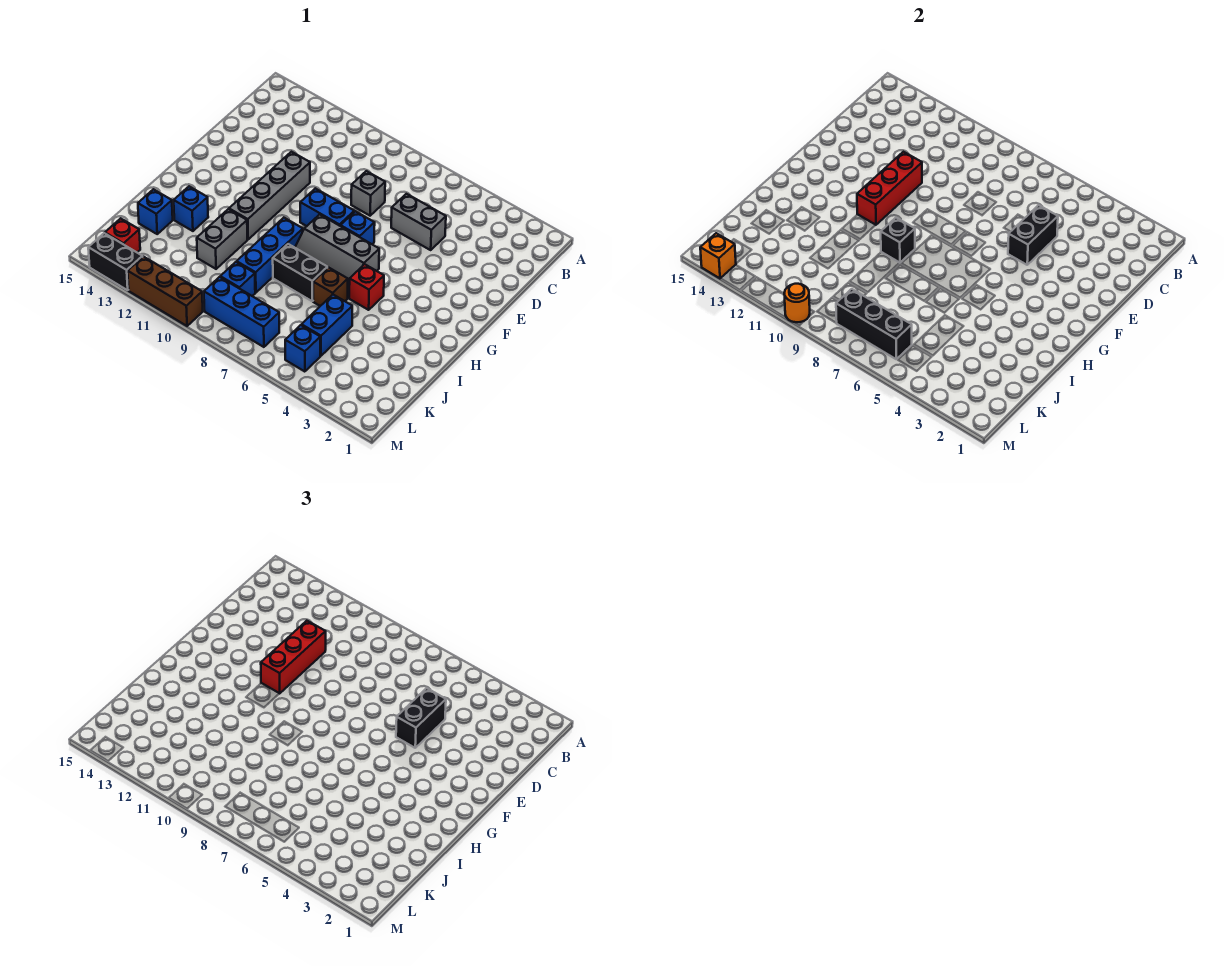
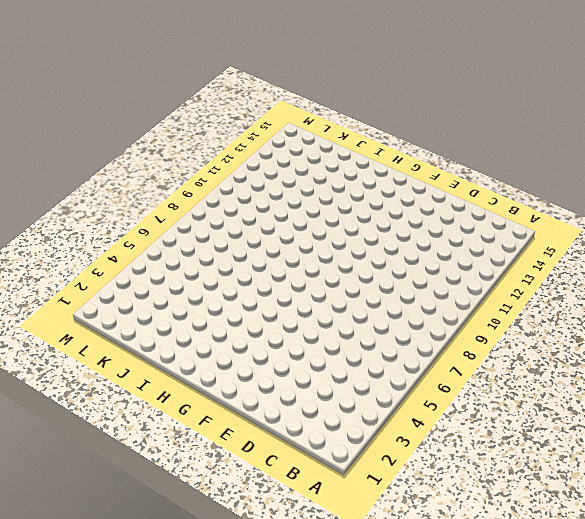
none -> grey brick D5:D6 level 1
none -> grey brick D8 level 1
none -> grey brick E11:H11 level 1

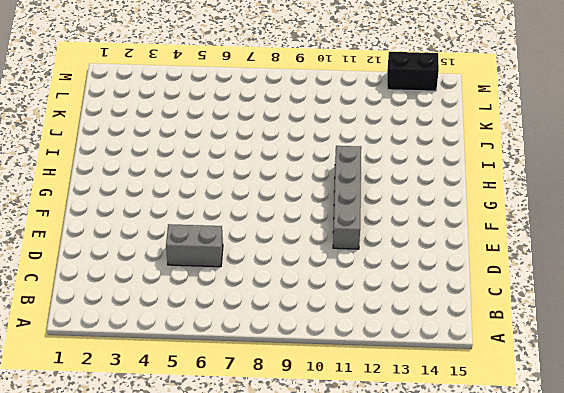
none -> grey brick D8 level 1
none -> blue brick F7 level 1
none -> blue brick F8:F9 level 1

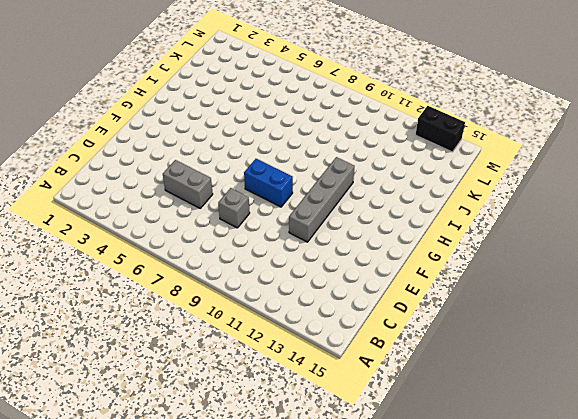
none -> blue brick F7 level 1
none -> grey slope G6:H8 level 1 top G
none -> red brick H5 level 1

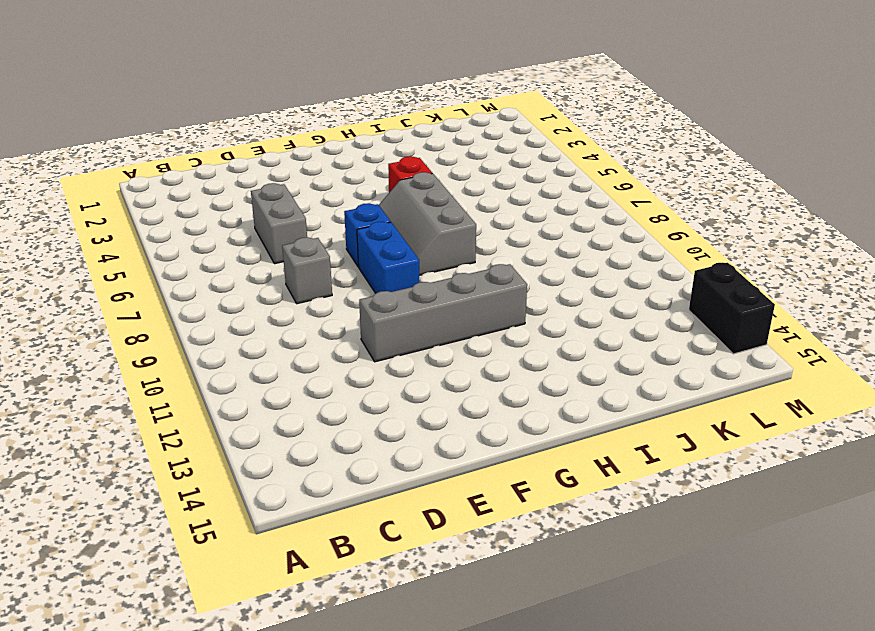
grey slope G6:H8 level 1 top H -> grey slope G6:H8 level 1 top G
none -> blue brick H9:J9 level 1
none -> brown brick I6 level 1
none -> black brick I7:I8 level 1

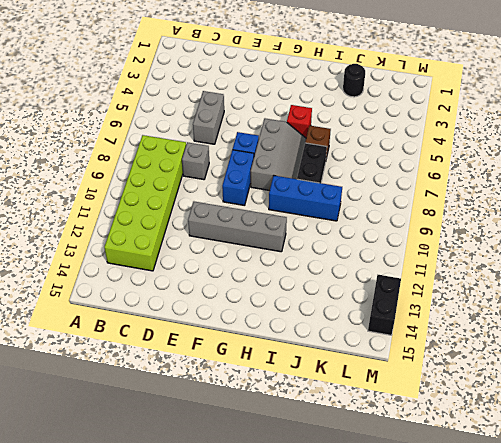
lime brick B8:C13 level 1 -> none
black round brick J2 level 1 -> none
none -> grey brick I11:J11 level 1
none -> blue brick I13 level 1
none -> blue brick J5:K5 level 1

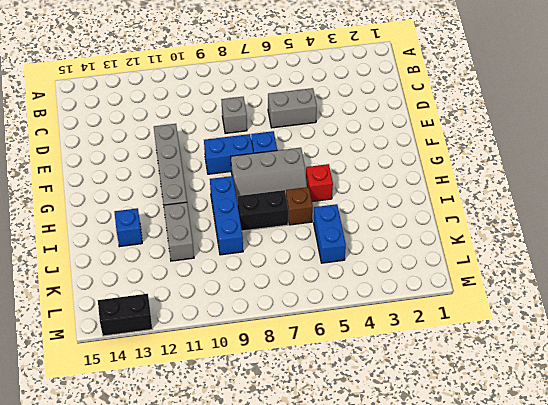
none -> blue brick J14 level 1
none -> blue brick K9 level 1
none -> blue brick L5 level 1

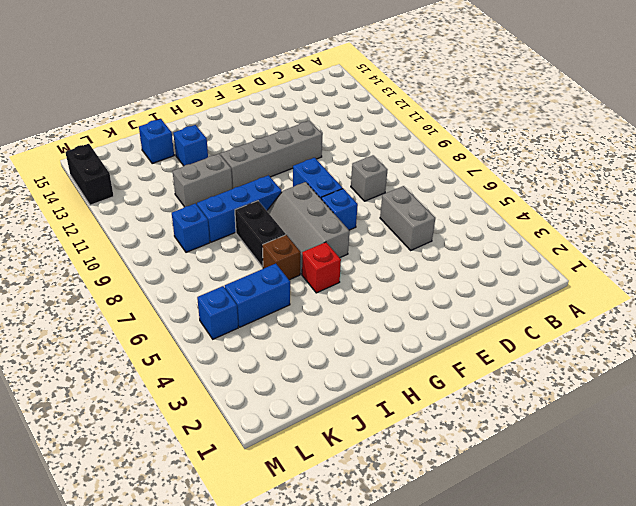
none -> blue brick L7:L9 level 1
none -> red brick L14 level 1
none -> brown brick M10:M12 level 1

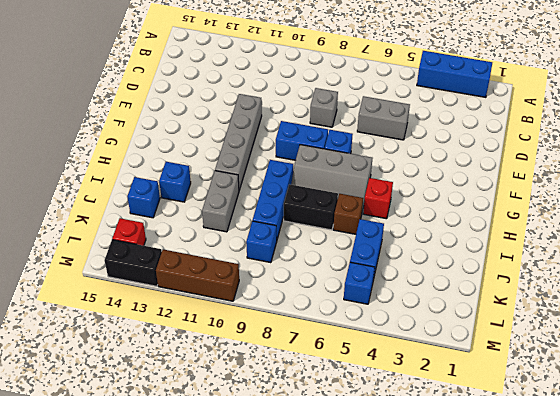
blue brick A2:A4 level 1 -> blue brick L7:L9 level 1
none -> black brick D5:E5 level 2
none -> red brick E11:G11 level 2
none -> black brick H9 level 2

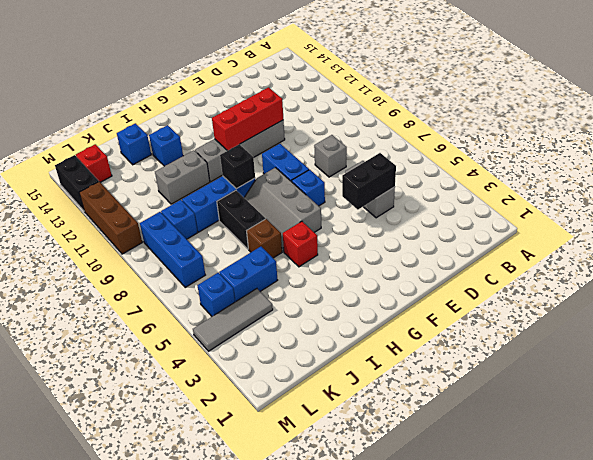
grey tile K4:M4 level 1 -> none
none -> black brick L6:L8 level 2
none -> orange round brick M10 level 2
none -> orange brick M14 level 2

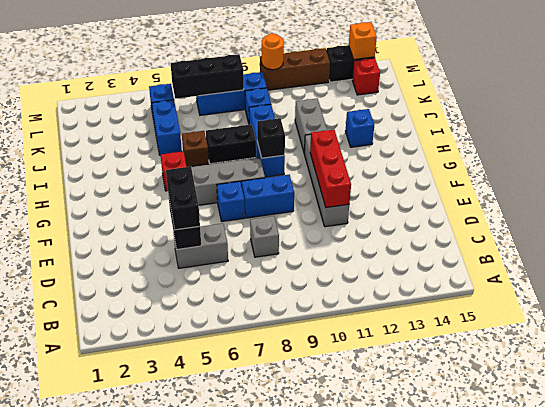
none -> blue brick J14 level 1
none -> red brick D11:F11 level 3

